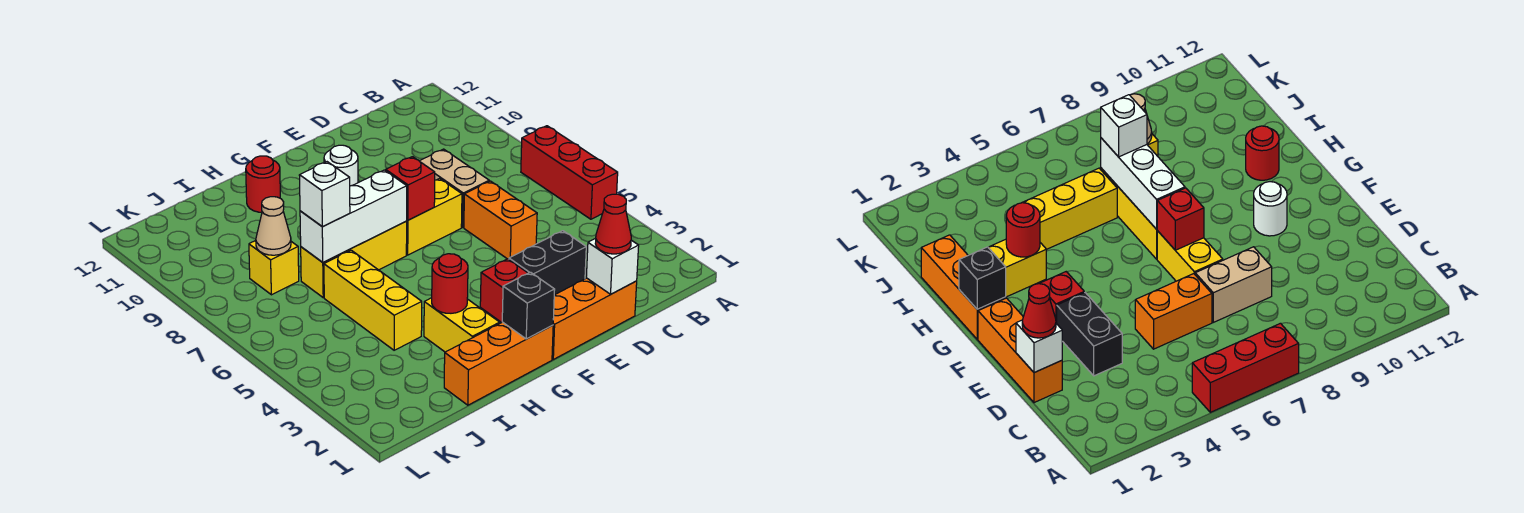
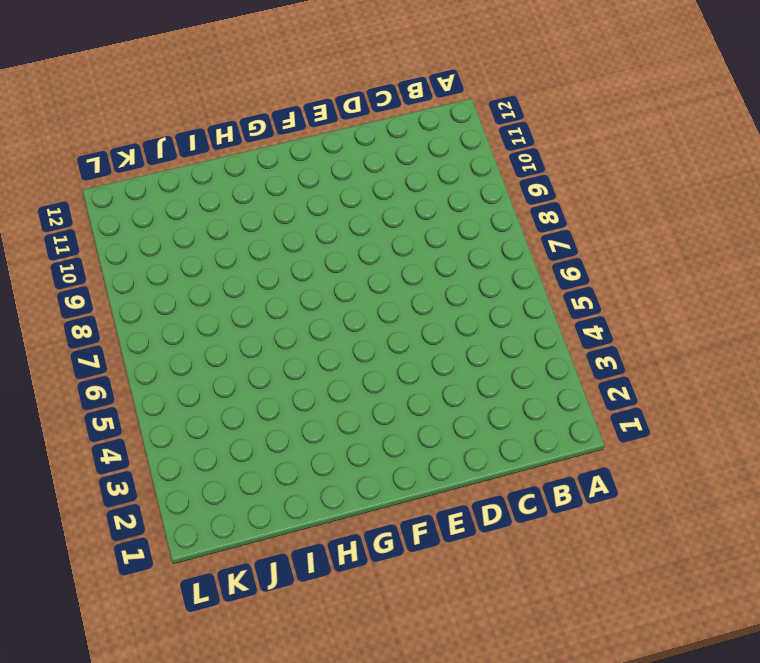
none -> red brick A5:A7 level 1
none -> orange brick D1:F1 level 1
none -> black brick D3:E3 level 1

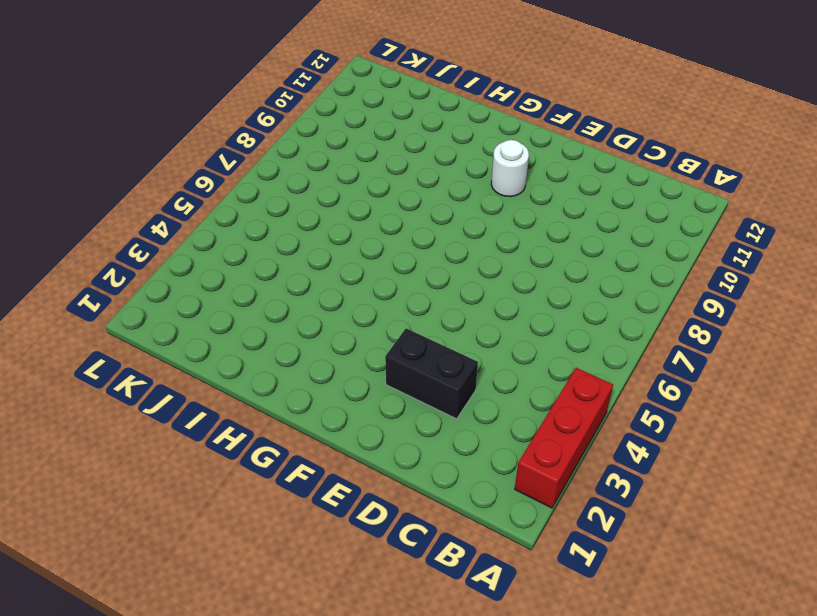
red brick A2:A4 level 1 -> red brick A5:A7 level 1
none -> orange brick D1:F1 level 1
none -> orange brick D5:D6 level 1
none -> tan brick D7:D8 level 1

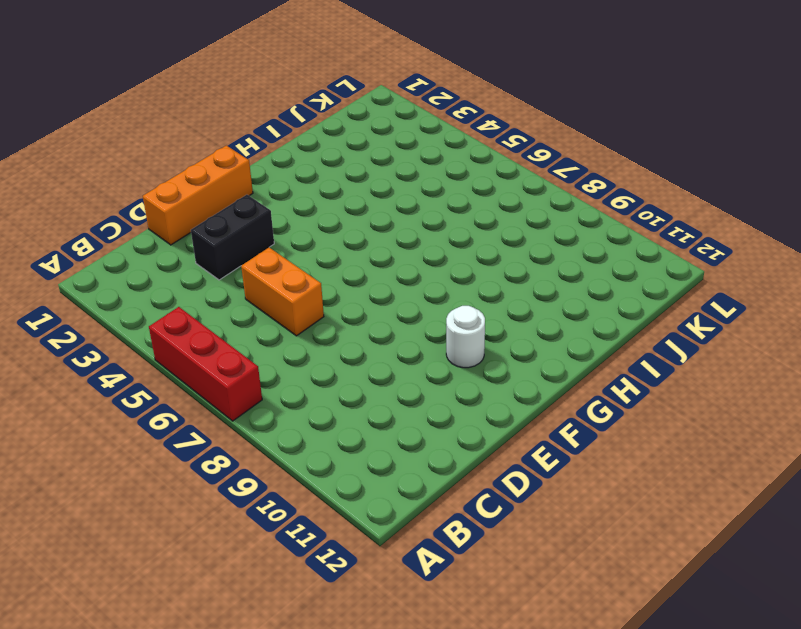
none -> tan brick D7:D8 level 1
none -> yellow brick E7:F7 level 1
none -> red brick F3 level 1

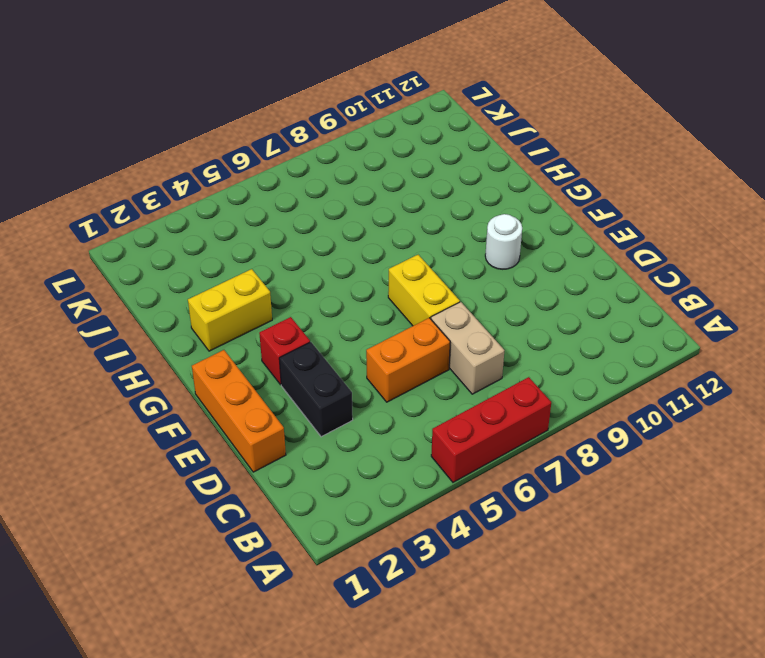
tan brick C7:D7 level 1 -> tan brick D7:D8 level 1
none -> orange brick G1:I1 level 1
none -> yellow brick G7:I7 level 1
none -> red round brick H11 level 1

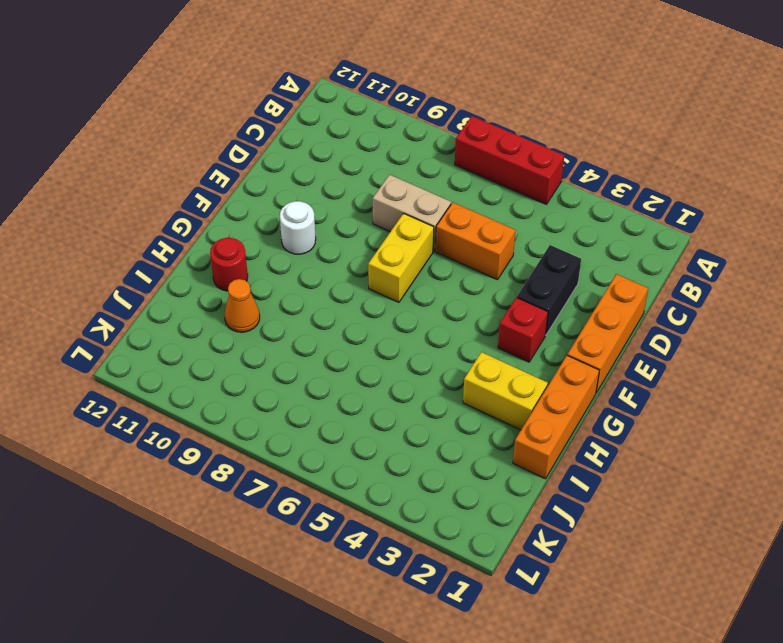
orange cone I10 level 1 -> none
none -> yellow brick G7:I7 level 1
none -> yellow brick I4:I6 level 1
none -> yellow brick J8 level 1

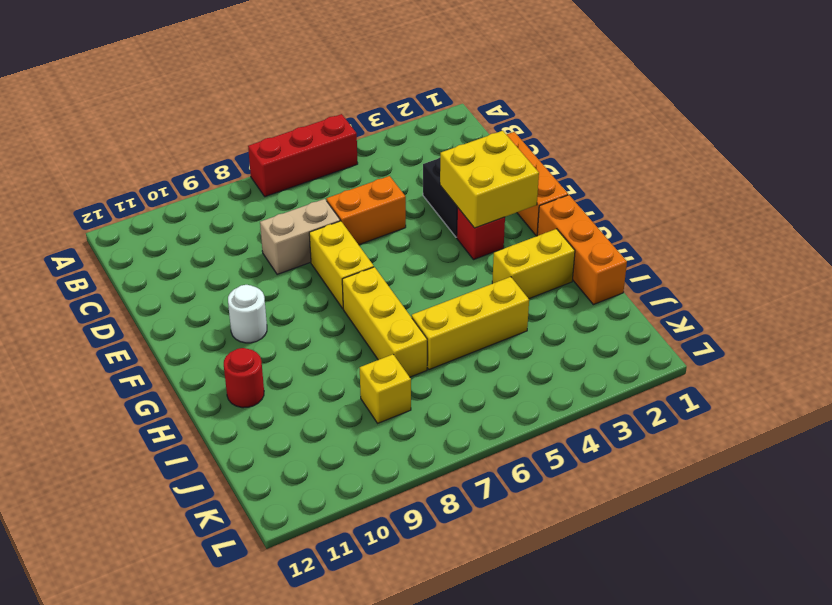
yellow brick E2:F3 level 2 -> none
none -> white brick D1 level 2
none -> red brick F7 level 2
none -> black brick G1 level 2

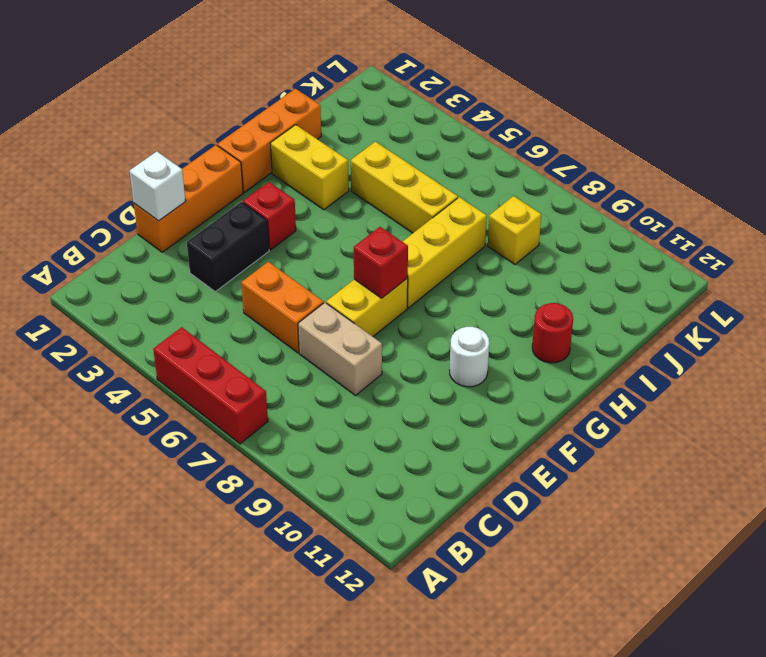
none -> black brick G1 level 2
none -> white brick G7:I7 level 2
none -> red round brick H3 level 2

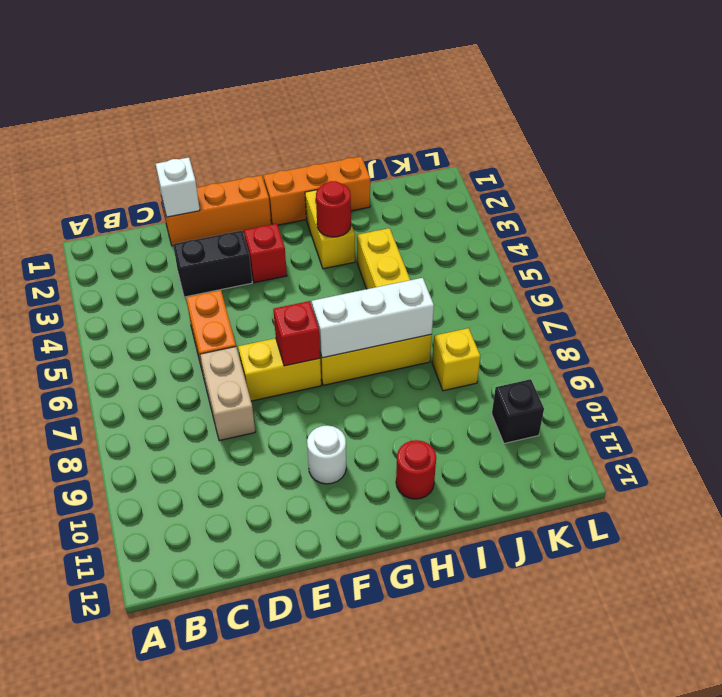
black brick K10 level 1 -> black brick G1 level 2
none -> red brick A5:A7 level 1
none -> tan cone J8 level 2
none -> red cone D1 level 3

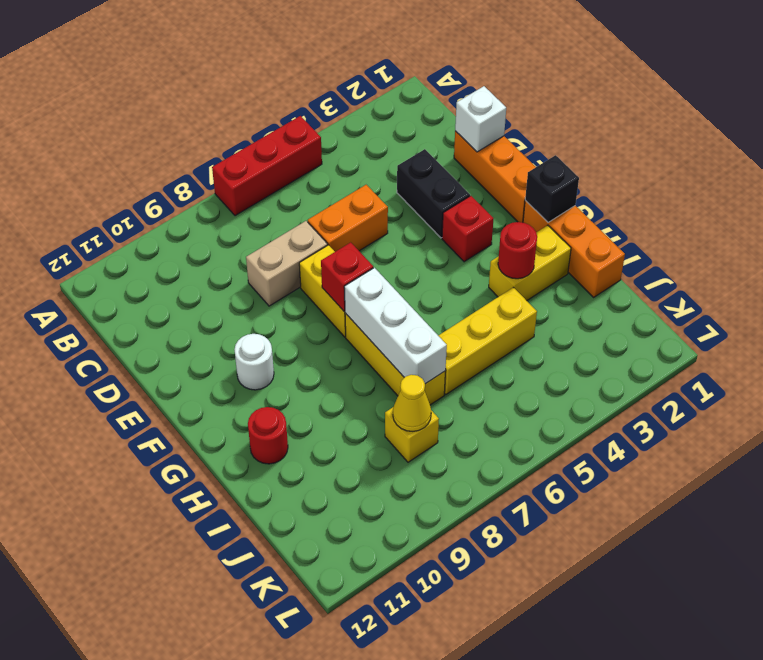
yellow cone J8 level 2 -> tan cone J8 level 2
none -> red cone D1 level 3
none -> white brick I7 level 3

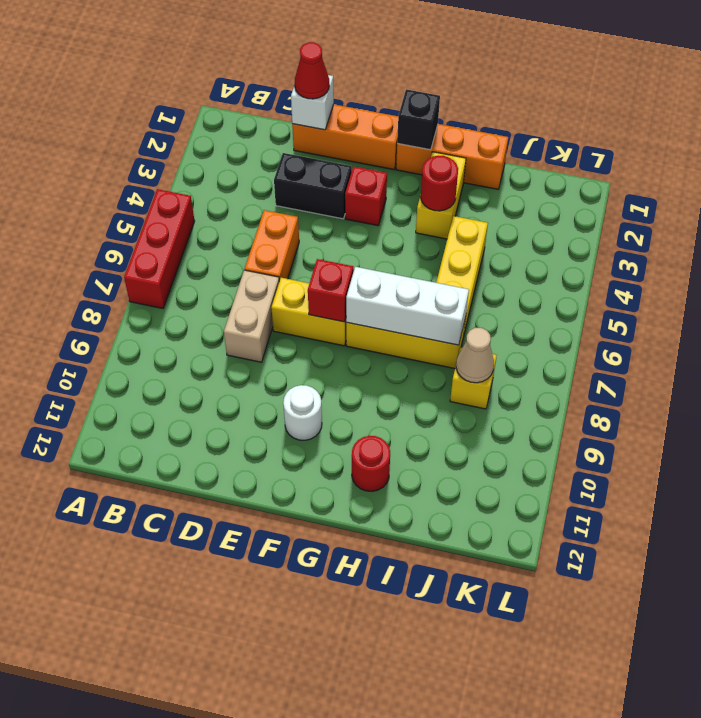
none -> white brick I7 level 3

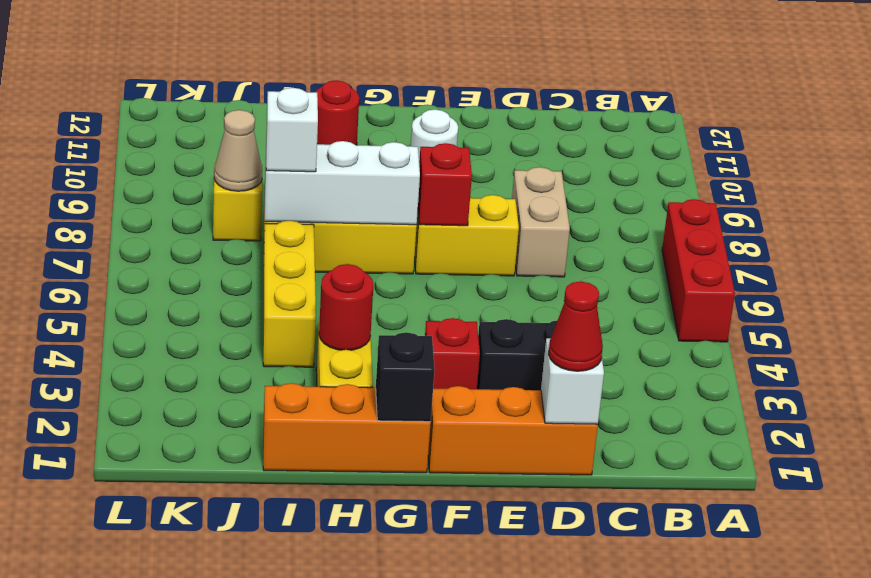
none -> orange brick D5:D6 level 1

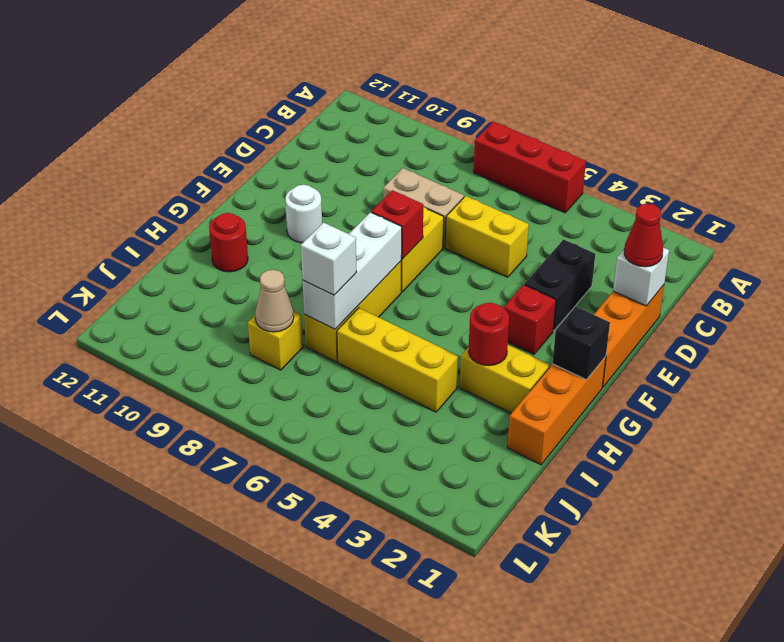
yellow brick D5:D6 level 1 -> orange brick D5:D6 level 1

